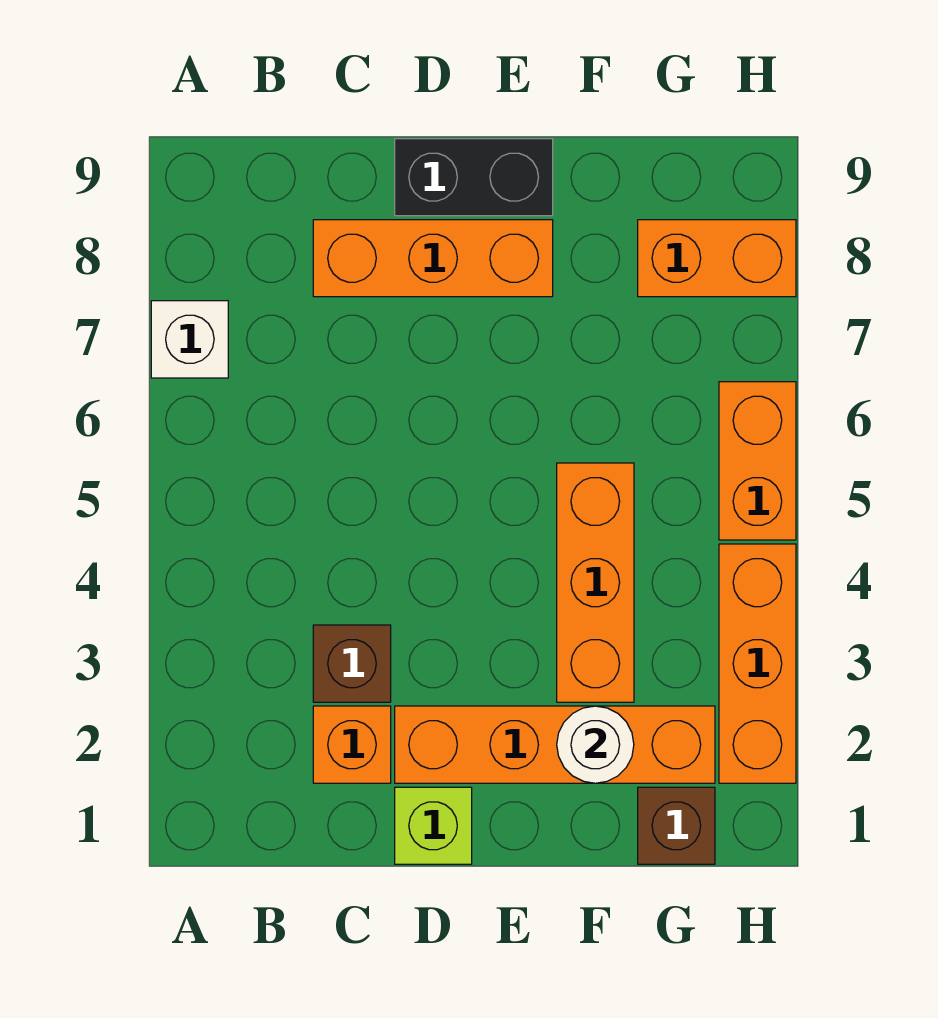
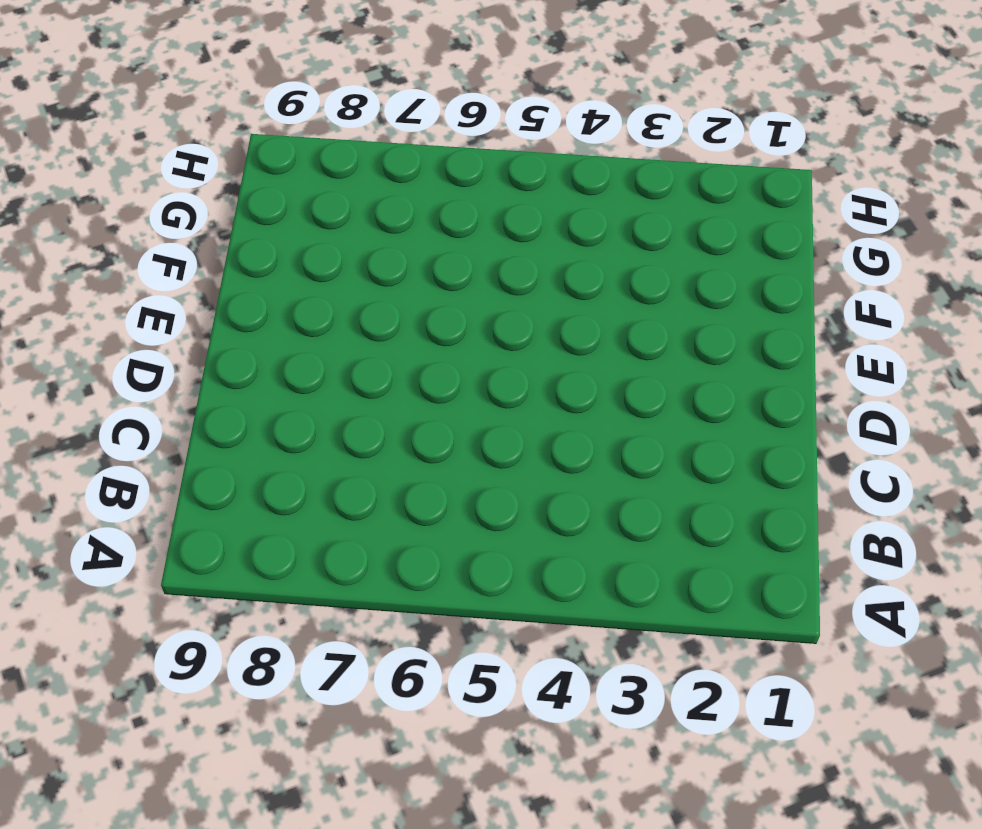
none -> white brick A7 level 1
none -> orange brick C2 level 1
none -> brown brick C3 level 1

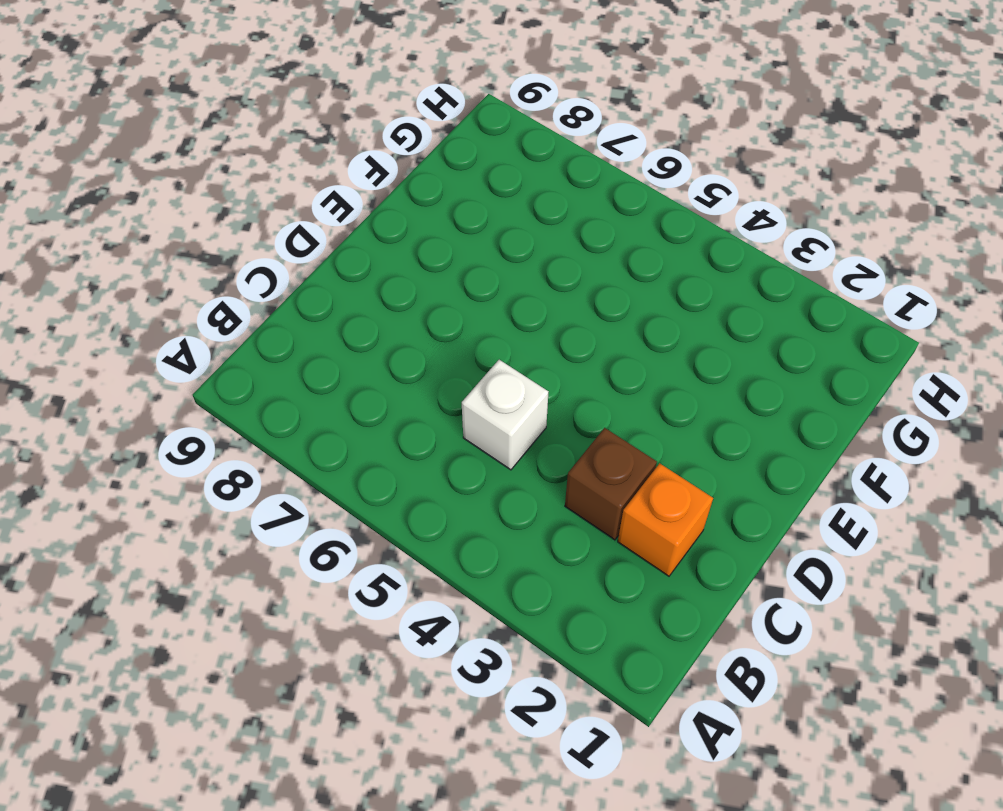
white brick C5 level 1 -> white brick A7 level 1
none -> orange brick C8:E8 level 1
none -> lime brick D1 level 1
none -> orange brick D2:G2 level 1

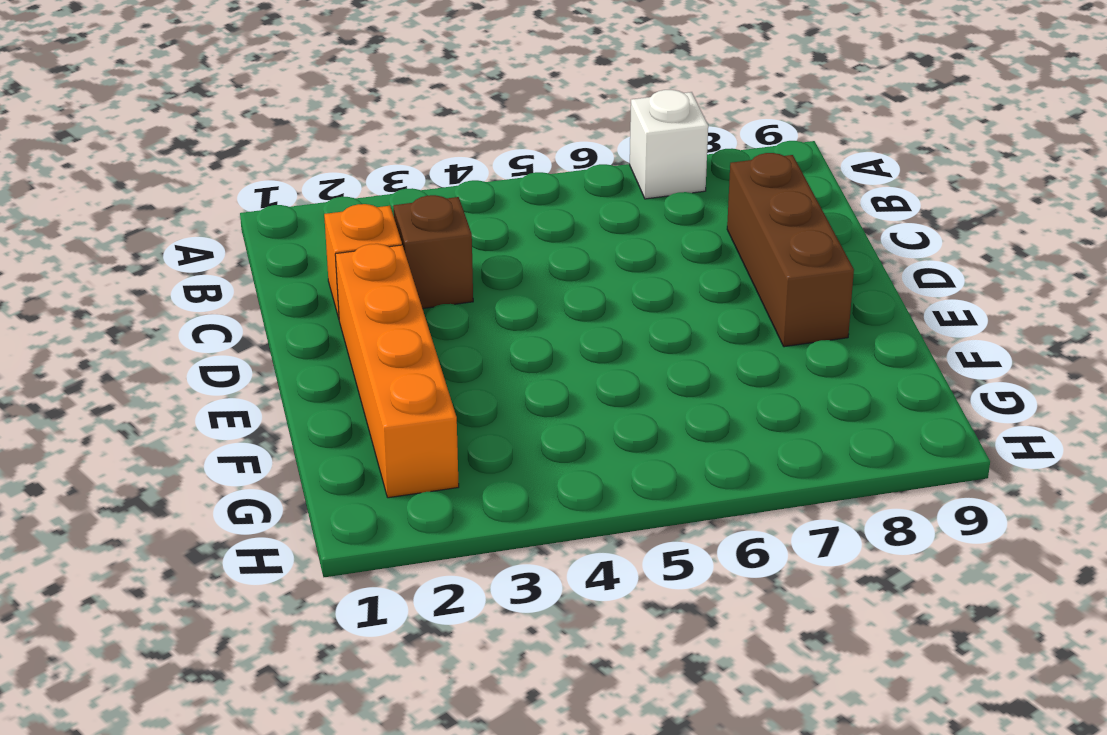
brown brick C8:E8 level 1 -> orange brick C8:E8 level 1
none -> lime brick D1 level 1
none -> black brick D9:E9 level 1
none -> orange brick F3:F5 level 1

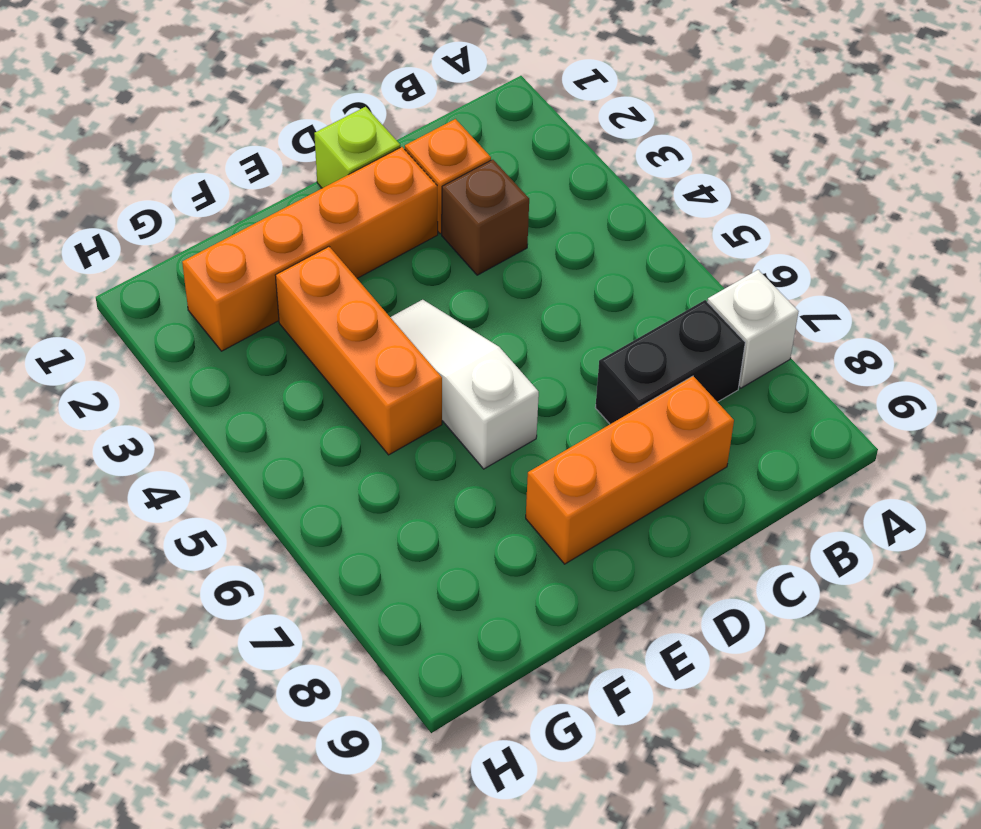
black brick B7:C7 level 1 -> black brick D9:E9 level 1
white slope E4:E6 level 1 top 6 -> none
none -> brown brick G1 level 1
none -> orange brick G8:H8 level 1
none -> orange brick H2:H4 level 1

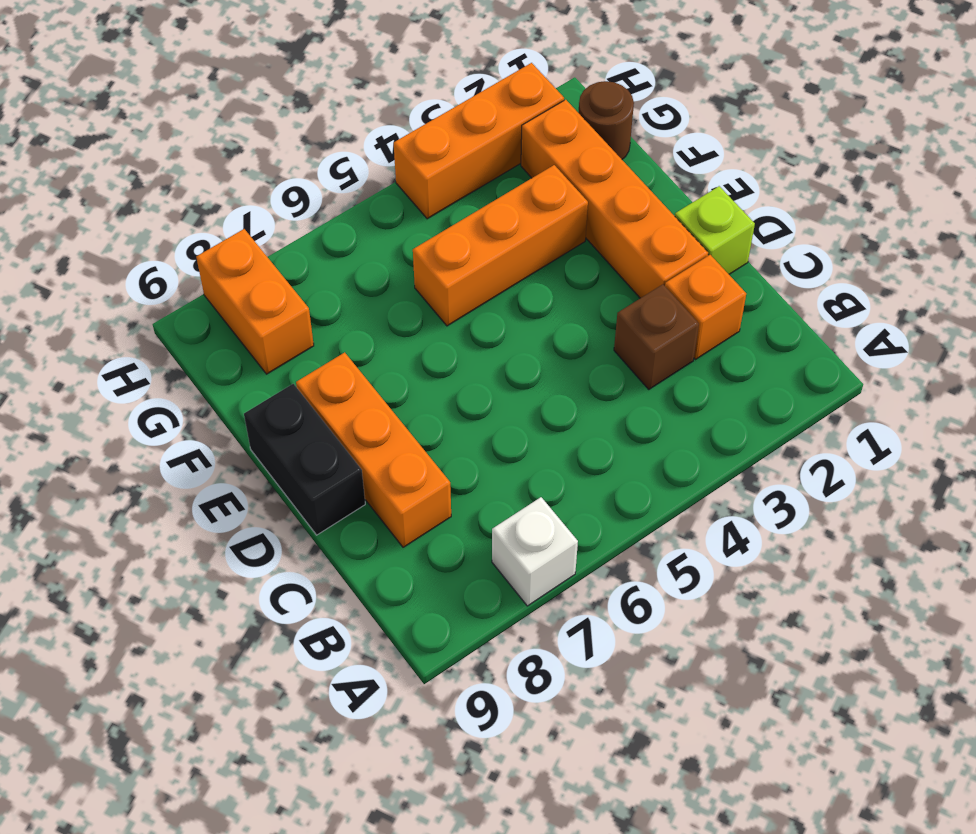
brown round brick G1 level 1 -> brown brick G1 level 1
none -> orange brick H5:H6 level 1
none -> white round brick F2 level 2

